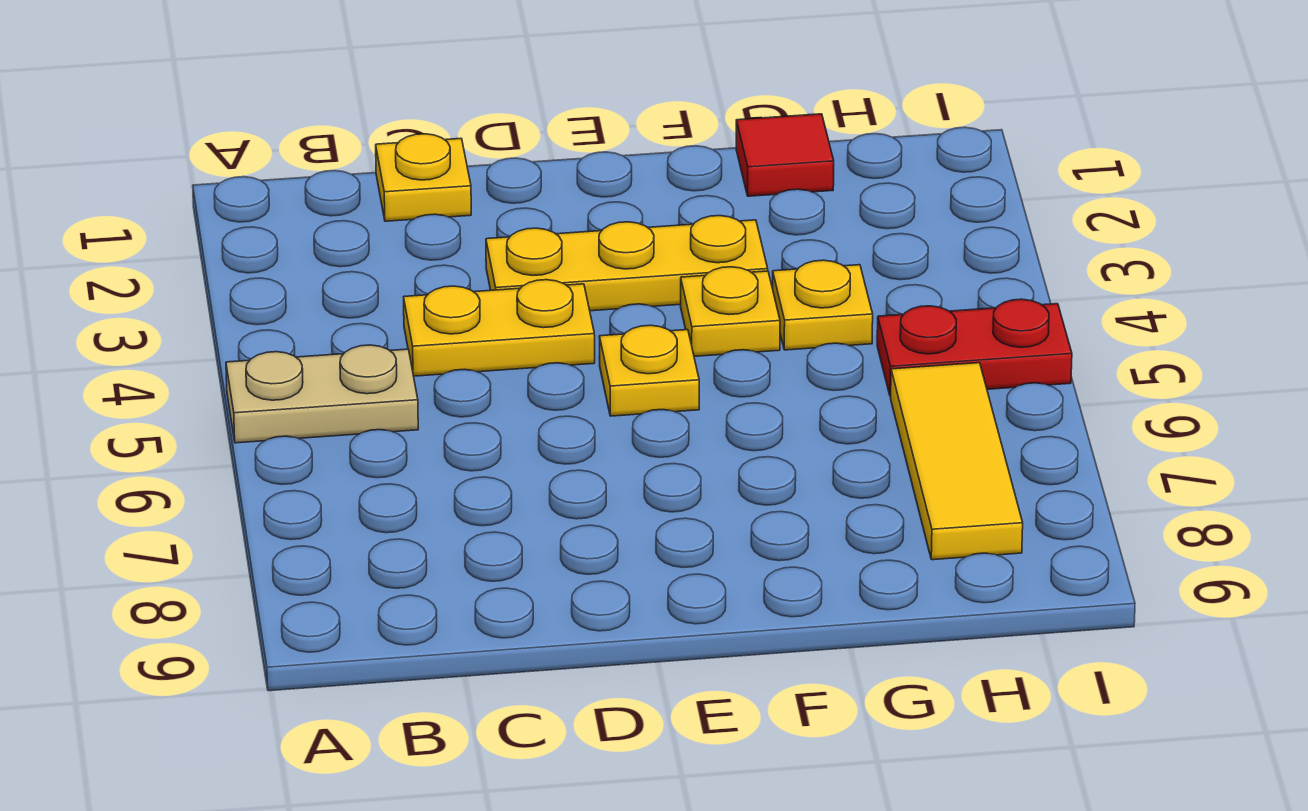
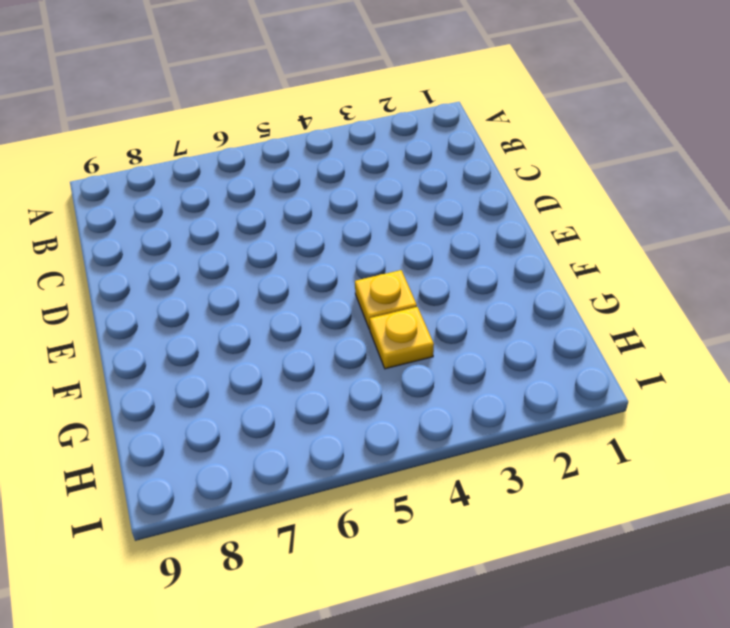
none -> tan plate A5:B5 level 1
none -> yellow plate C1 level 1

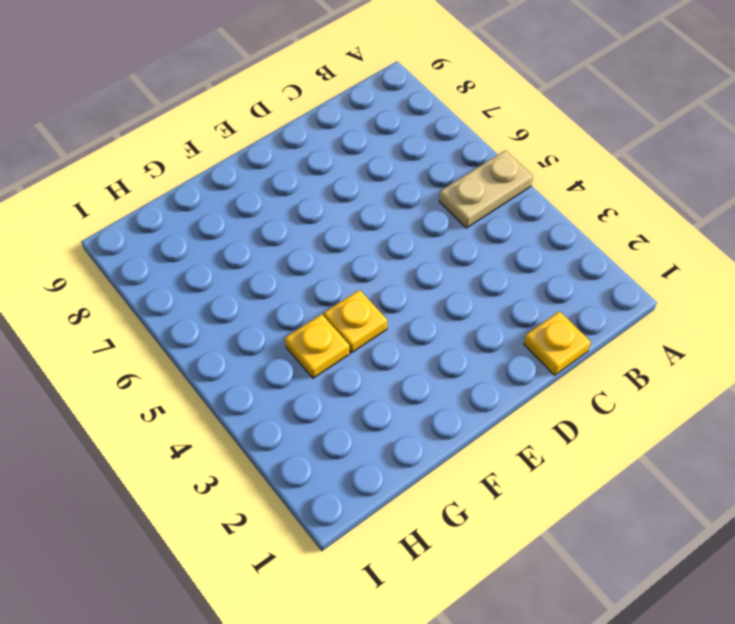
none -> yellow plate C4:D4 level 1
none -> yellow plate D3:F3 level 1

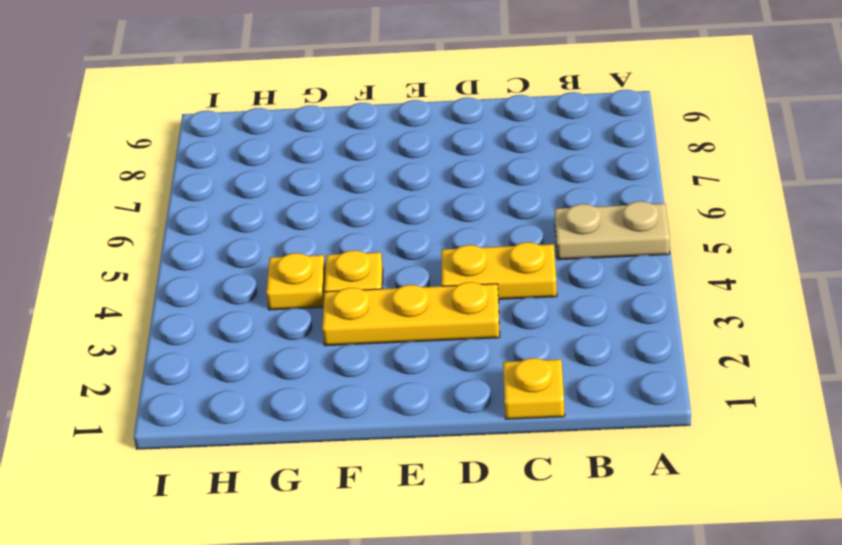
none -> yellow plate E5 level 1
none -> red tile G1 level 1

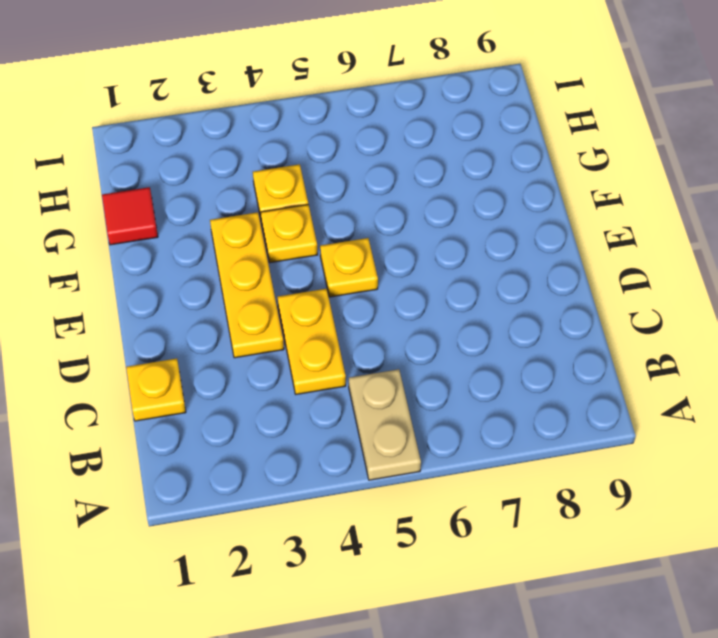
none -> red plate H5:I5 level 1
none -> yellow tile H6:H8 level 1

